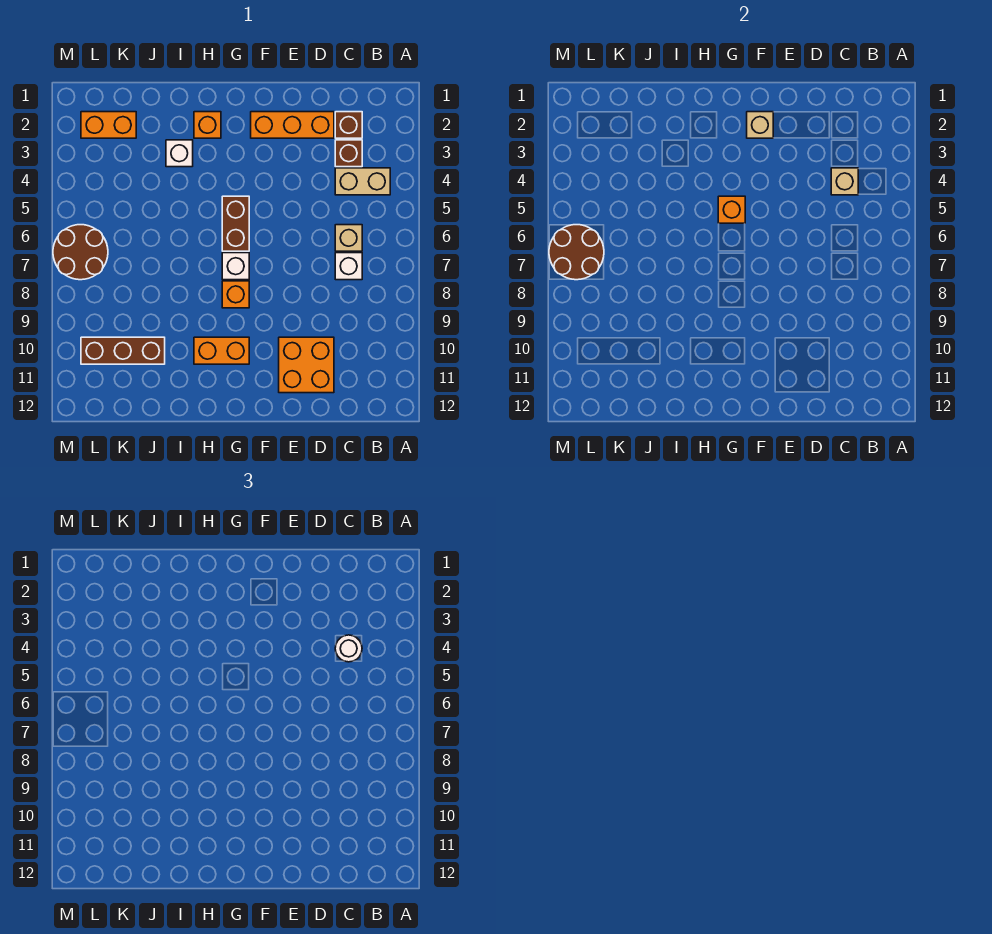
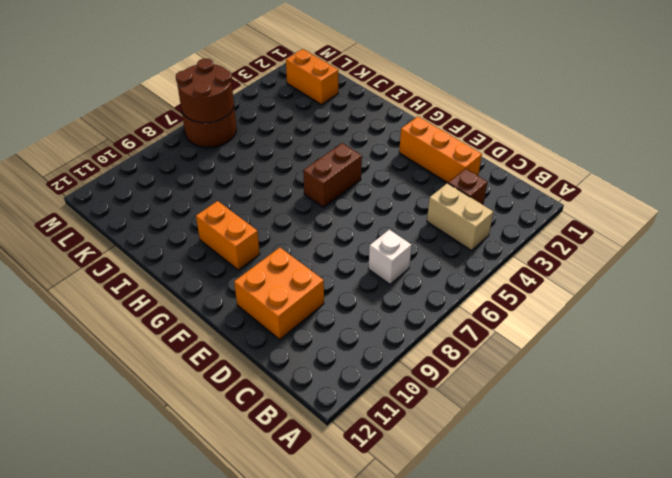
none -> brown brick C2 level 1
none -> tan brick C6 level 1
none -> white brick G7 level 1

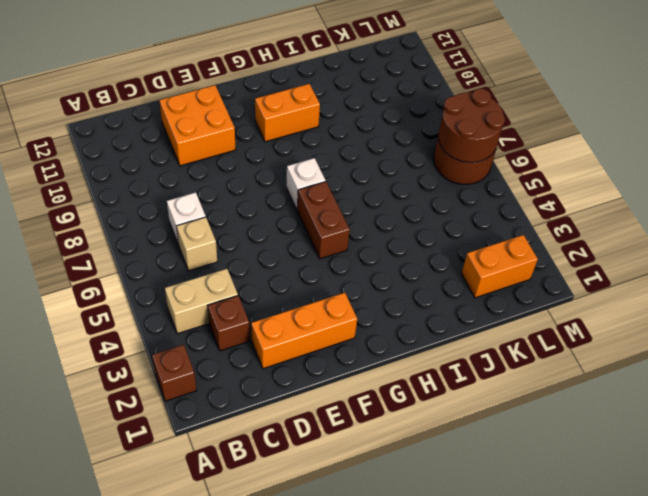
brown brick A2 level 1 -> brown brick C2 level 1
none -> orange brick G8 level 1
none -> orange brick H2 level 1
none -> white brick I3 level 1

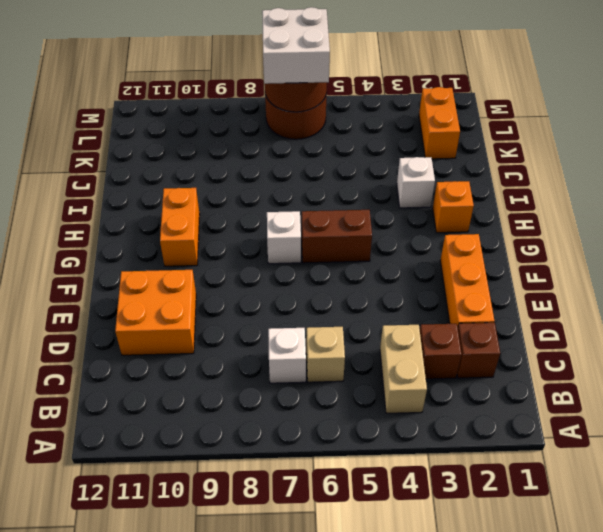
white brick L6:M7 level 3 -> none
none -> orange brick G8 level 1
none -> brown brick J10:L10 level 1
none -> tan brick C4 level 2

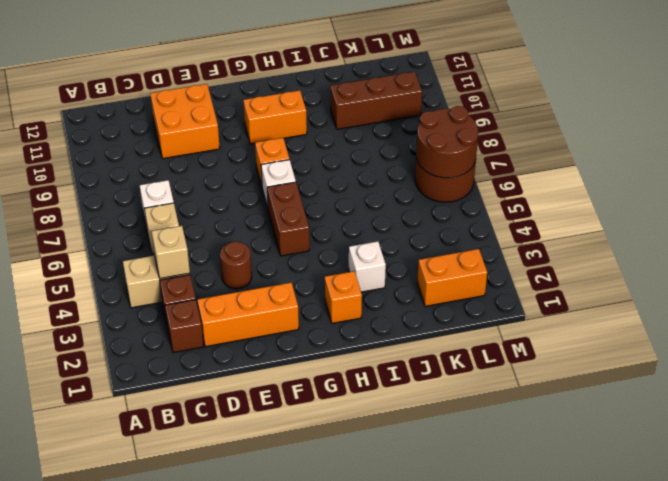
brown round brick E4 level 1 -> none
none -> tan brick F2 level 2
none -> orange brick G5 level 2
none -> white round brick C4 level 3

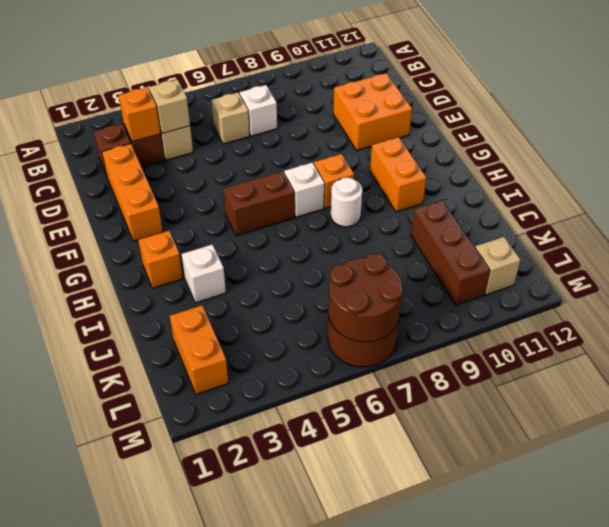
orange brick C3 level 2 -> orange brick G5 level 2
white round brick H8 level 1 -> white round brick C4 level 3
tan brick L11 level 1 -> tan brick F2 level 2

